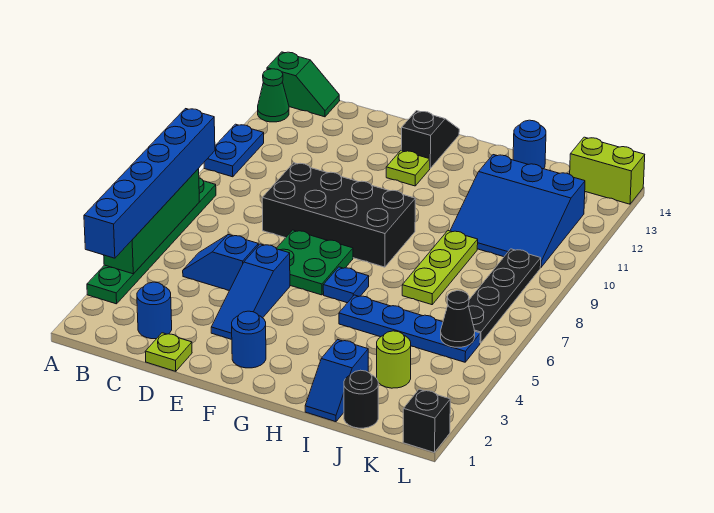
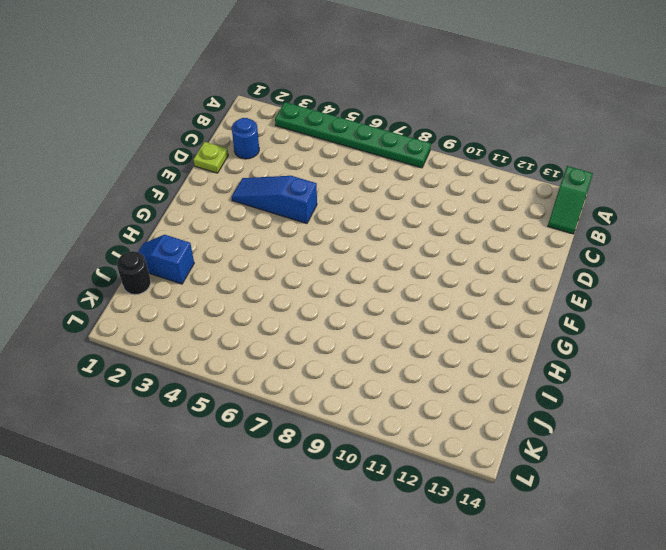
none -> blue plate A10:A11 level 1
none -> green cone A13 level 1
none -> blue slope C5:D5 level 1 top D

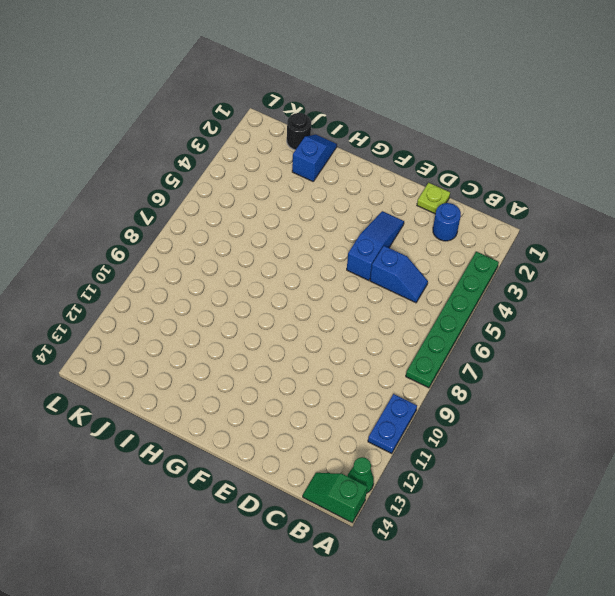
none -> black brick D8:G9 level 1
none -> green plate E6:F7 level 1
none -> blue round brick F2 level 1

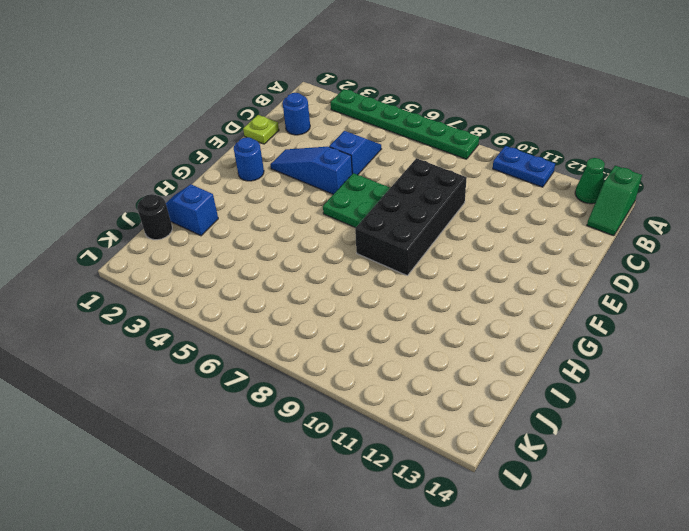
none -> lime plate F12 level 1
none -> black slope F13:F14 level 1 top 13
none -> blue plate G6 level 1

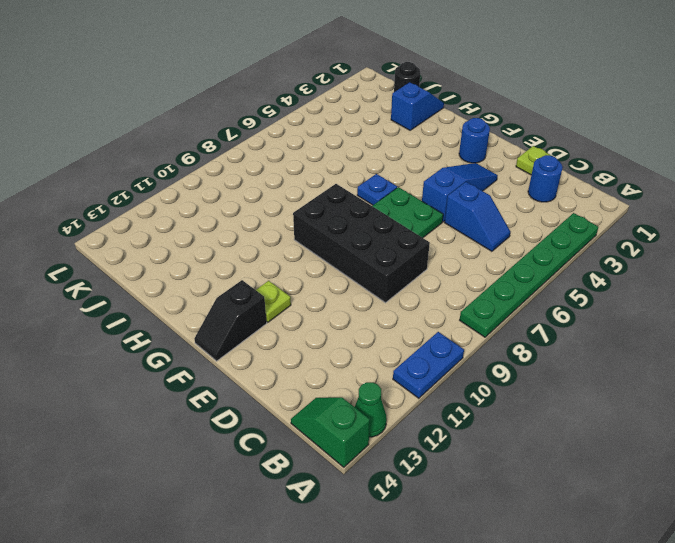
none -> blue plate H5:K5 level 1
none -> lime plate I7:I9 level 1
none -> blue slope I10:K12 level 1 top 12

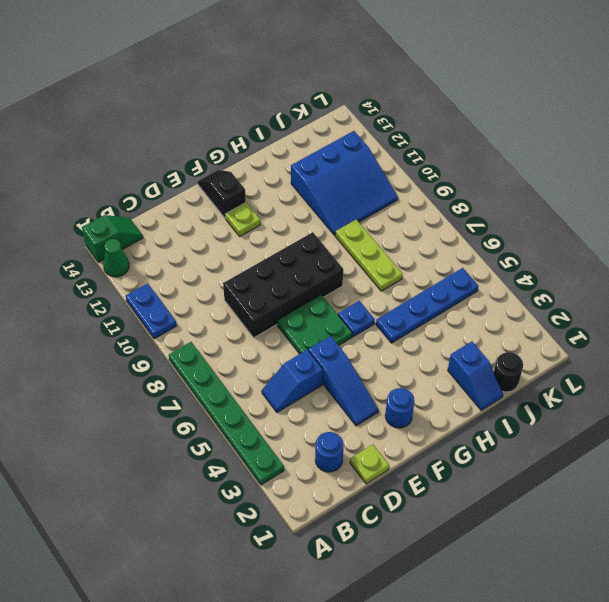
none -> blue round brick I14 level 1
none -> lime round brick J3 level 1
none -> black plate K6:K9 level 1

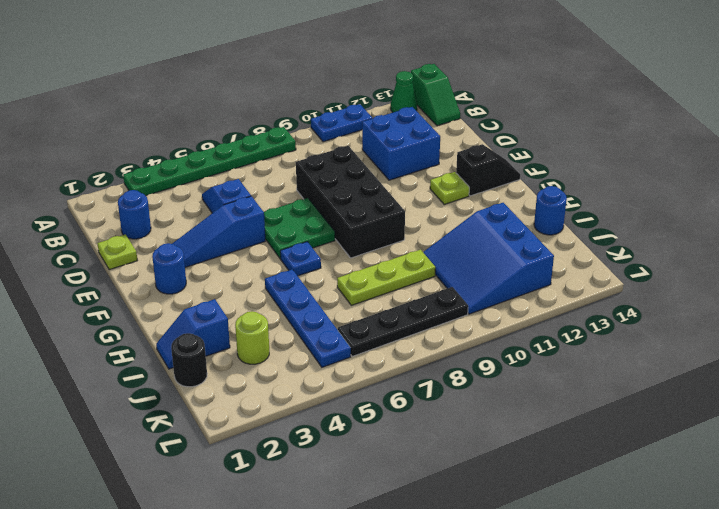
blue brick C11:D12 level 1 -> none
none -> lime brick K14:L14 level 1
none -> black brick L1 level 1
none -> green brick A4:A7 level 2

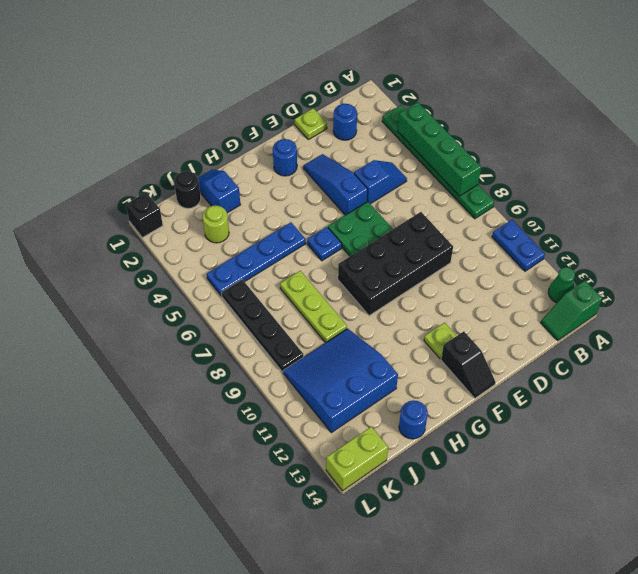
none -> black cone K5 level 2
none -> blue brick A3:A8 level 3

